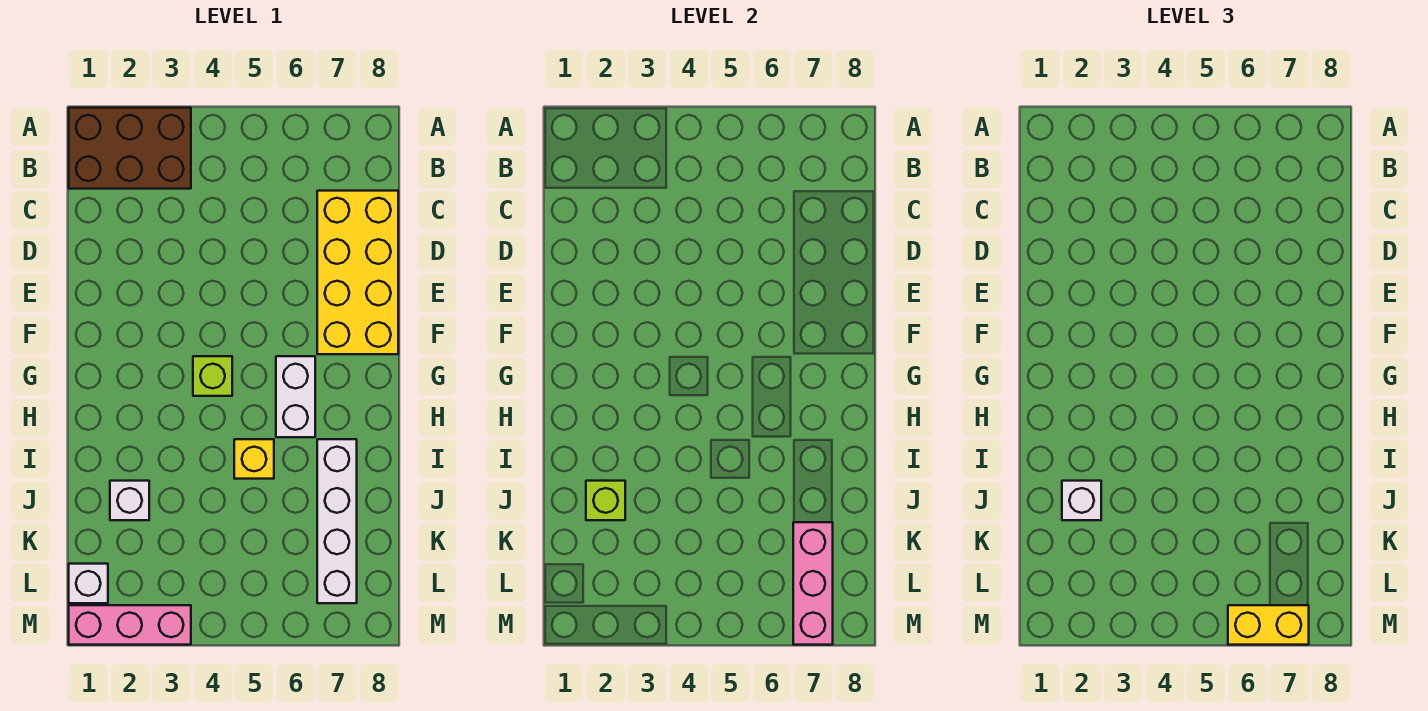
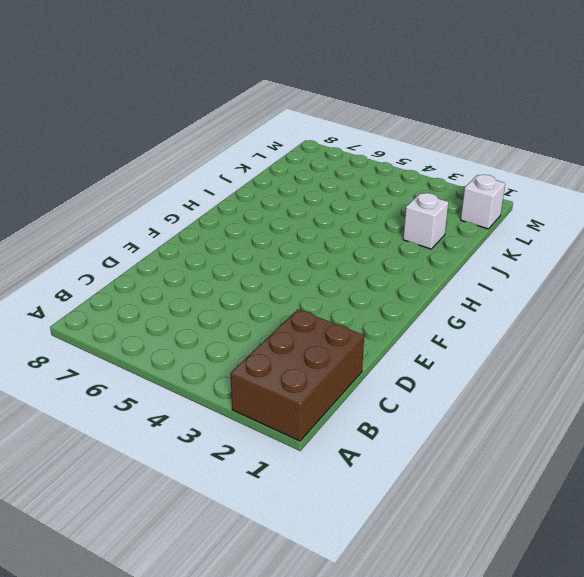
brown brick A1:C2 level 1 -> brown brick A1:B3 level 1
none -> yellow brick C7:F8 level 1
none -> lime brick G4 level 1
none -> white brick G6:H6 level 1

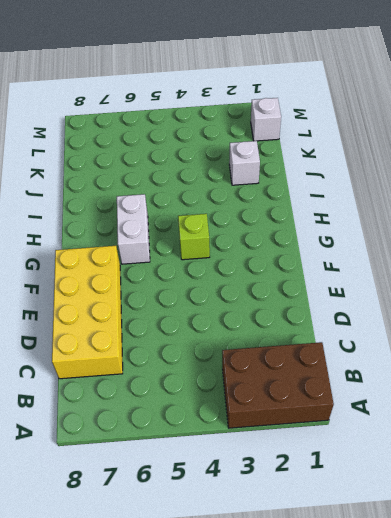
none -> yellow brick I5 level 1
none -> white brick I7:L7 level 1
none -> pink brick M1:M3 level 1

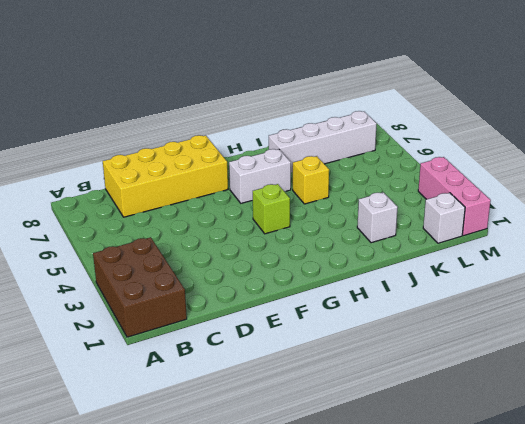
none -> lime brick J2 level 2
none -> pink brick K7:M7 level 2
none -> white brick J2 level 3

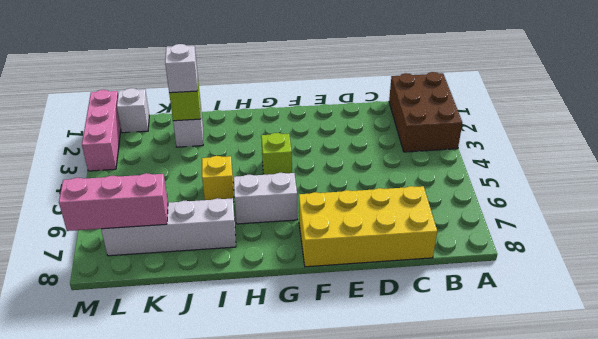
none -> yellow brick M6:M7 level 3

